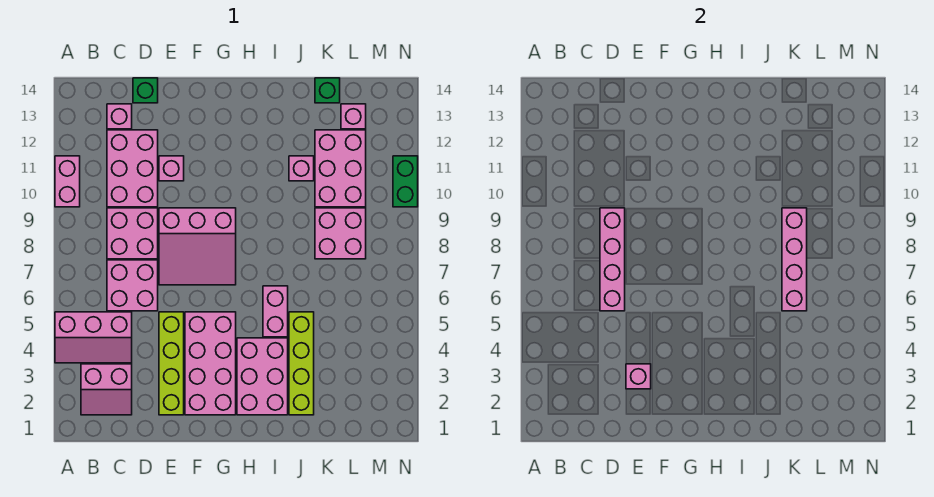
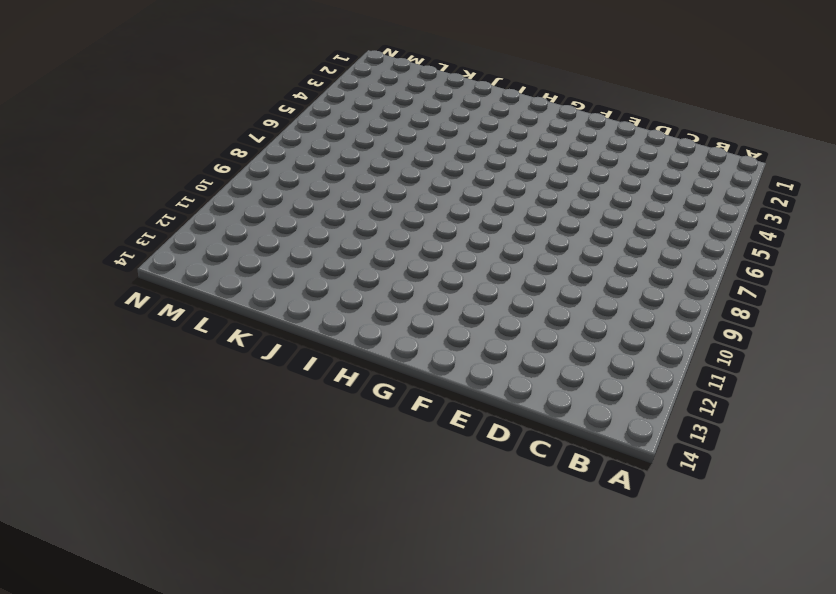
none -> pink slope A4:C5 level 1 top 5
none -> pink brick A10:A11 level 1
none -> pink slope B2:C3 level 1 top 3

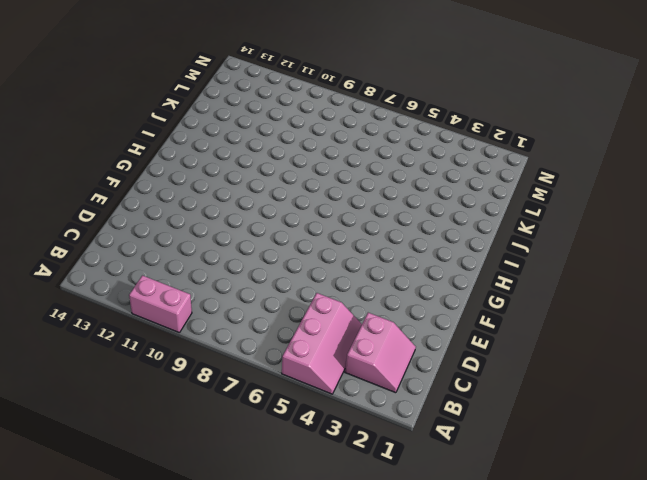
none -> pink brick C6:D7 level 1
none -> pink brick C8:D9 level 1
none -> pink brick C10:D12 level 1

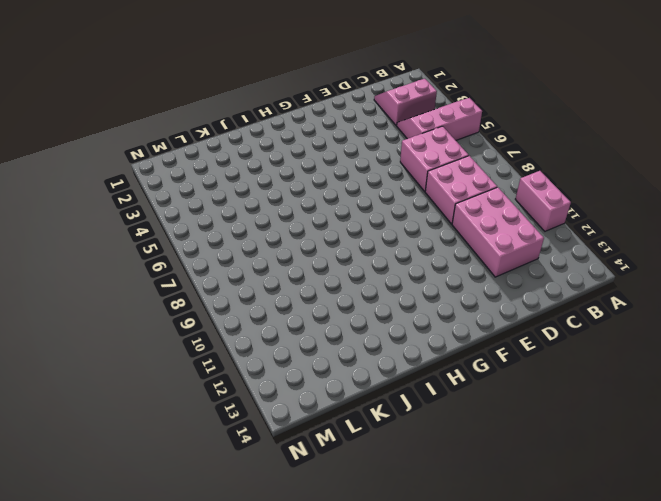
none -> pink brick C13 level 1
none -> green brick D14 level 1
none -> lime brick E2:E5 level 1

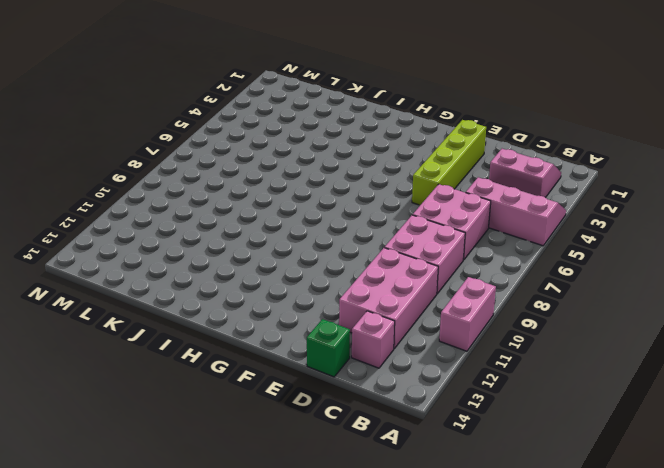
none -> pink slope E7:G9 level 1 top 9
none -> pink brick E11 level 1
none -> pink brick F2:G5 level 1

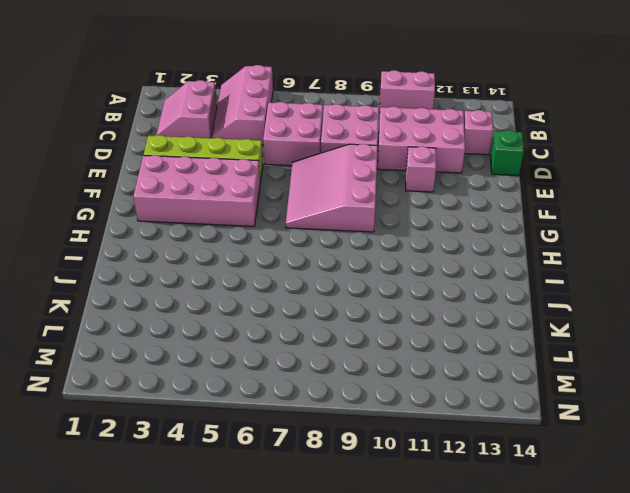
none -> pink brick H2:I4 level 1
none -> pink brick I5:I6 level 1
none -> lime brick J2:J5 level 1

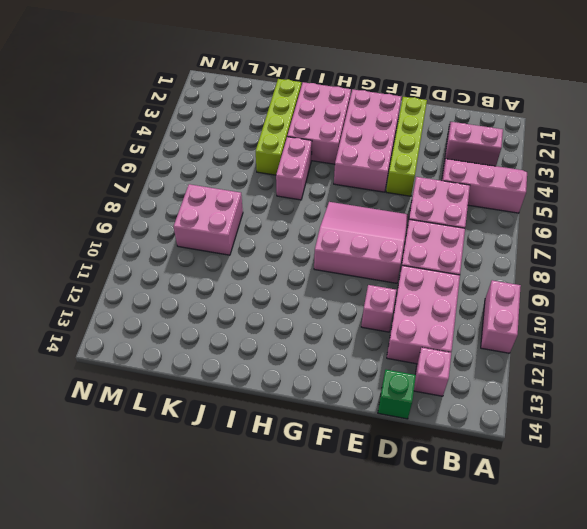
none -> pink brick J11 level 1
none -> pink brick K10:L12 level 1
none -> green brick K14 level 1

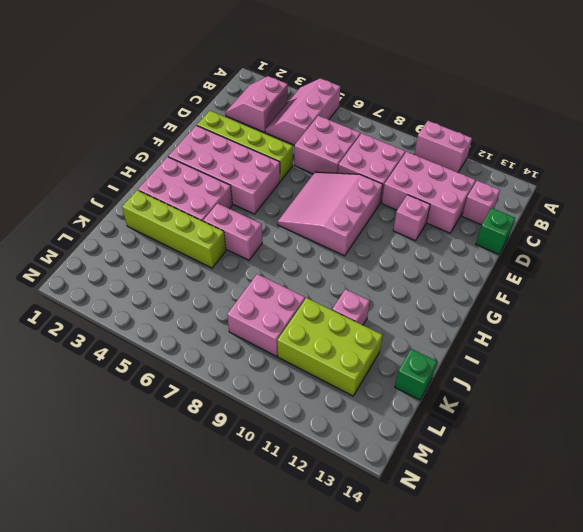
lime brick K10:L12 level 1 -> pink brick K10:L12 level 1
none -> pink brick L13 level 1
none -> green brick N10:N11 level 1
none -> pink brick D6:D9 level 2

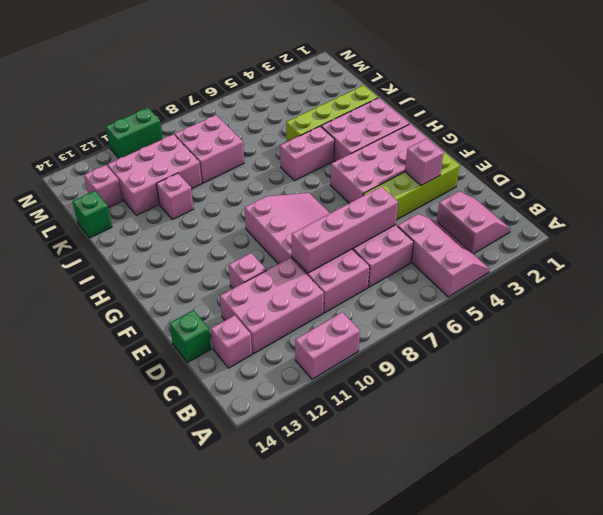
none -> pink brick K6:K9 level 2

